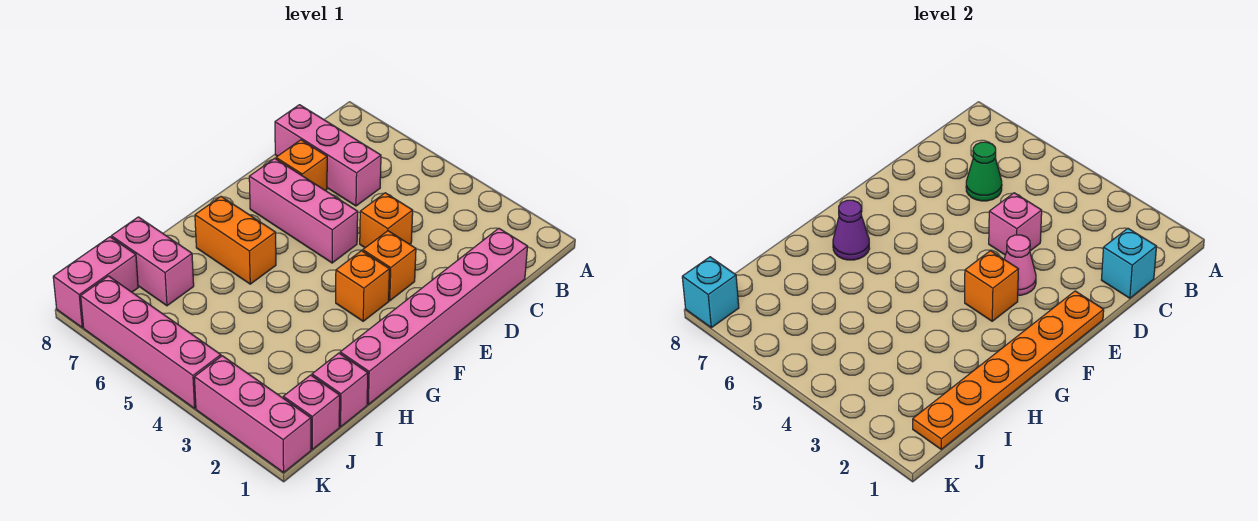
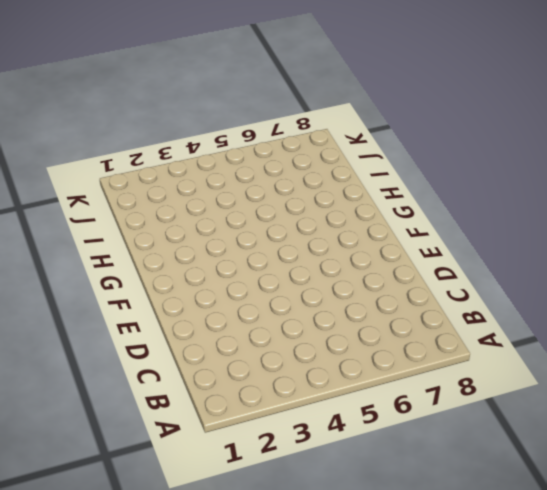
none -> pink brick C1:H1 level 1
none -> pink brick C6:C8 level 1
none -> orange brick D4 level 1

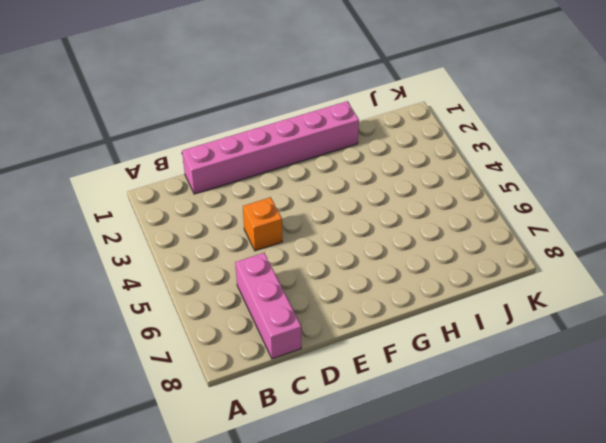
none -> orange brick D7 level 1
none -> orange brick E3 level 1
none -> pink brick E5:E7 level 1

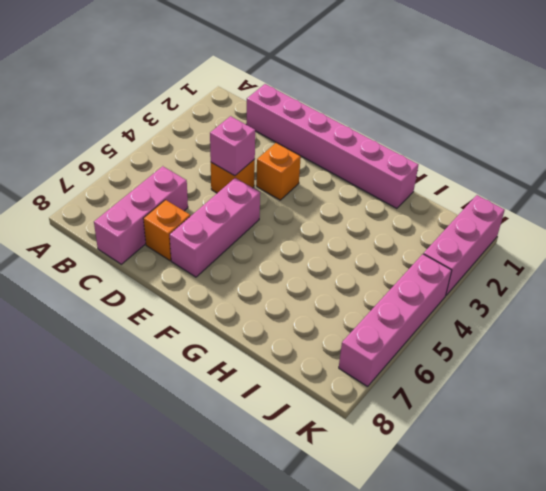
none -> orange brick F3 level 1
none -> orange brick G6:G7 level 1
none -> pink brick I1 level 1

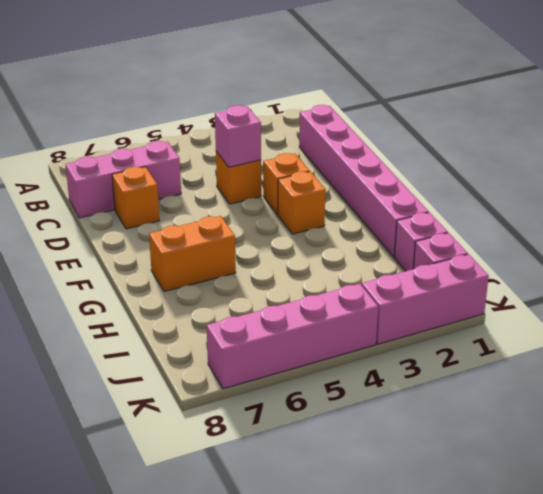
none -> pink brick E5:E7 level 1
none -> pink brick I7:I8 level 1
none -> pink brick J8:K8 level 1

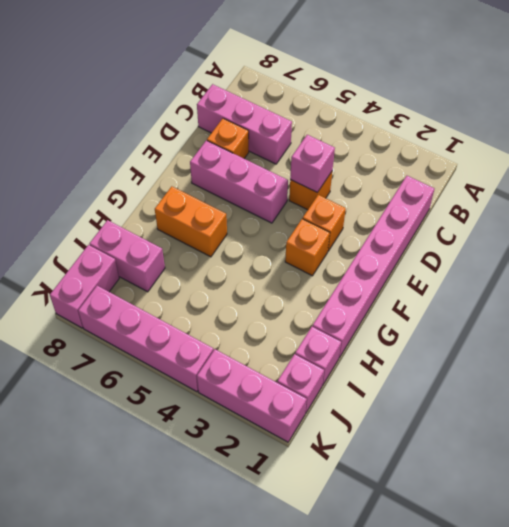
none -> cyan brick C1 level 2
none -> green cone C6 level 2
none -> orange plate E1:J1 level 2

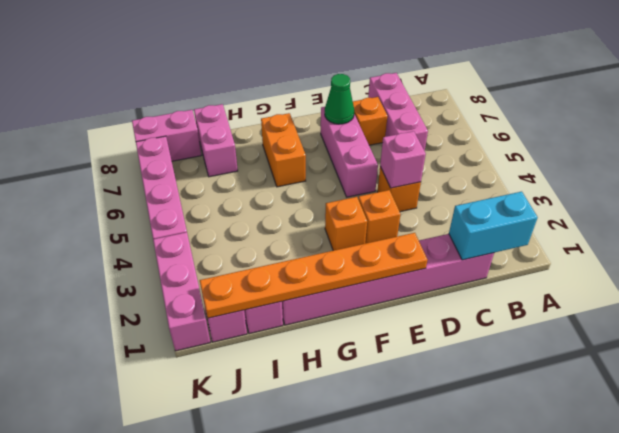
cyan brick B1:C1 level 2 -> cyan brick C1 level 2
green cone E7 level 2 -> green cone C6 level 2
none -> pink cone E3 level 2
none -> orange brick F3 level 2
none -> purple cone G7 level 2

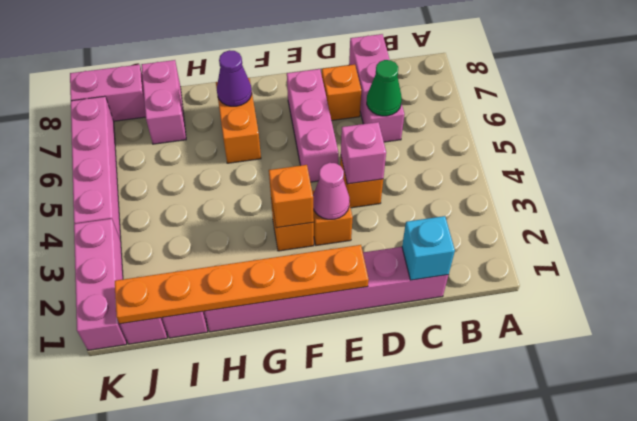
none -> cyan brick K8 level 2

